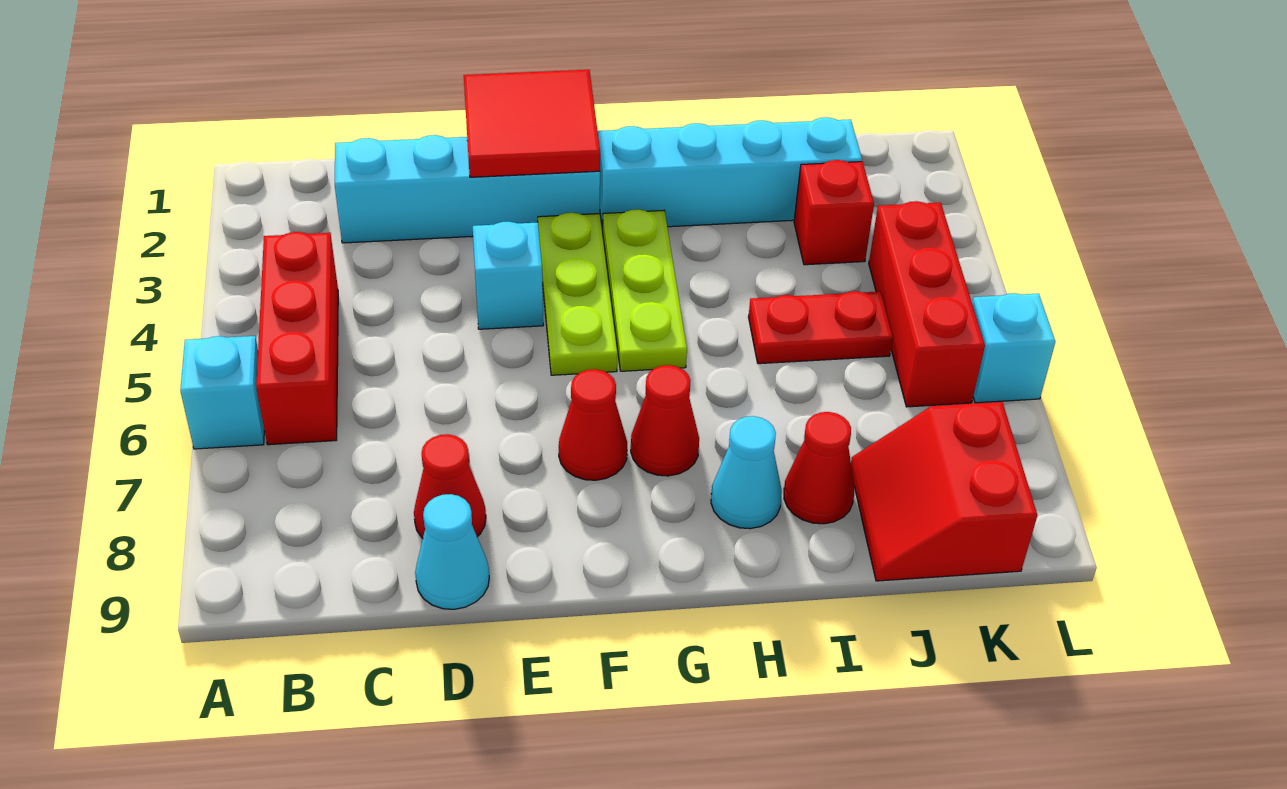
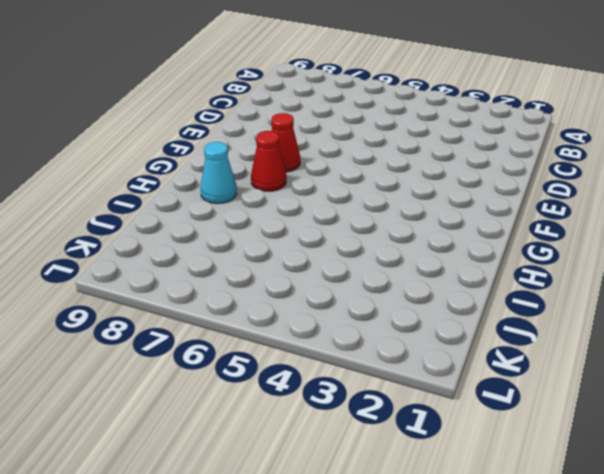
none -> cyan brick A6 level 1
none -> red brick B4:B6 level 1
none -> cyan brick C2:F2 level 1

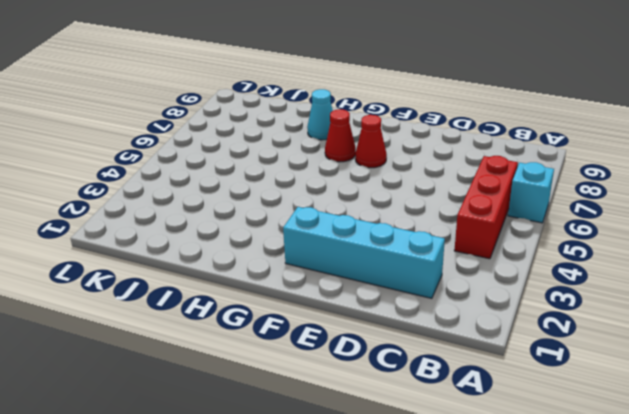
none -> red cone D8 level 1
none -> cyan cone D9 level 1
none -> cyan brick E4 level 1

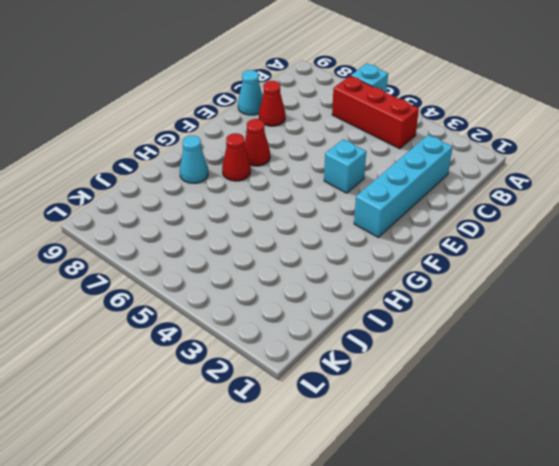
none -> lime plate F3:F5 level 1
none -> cyan brick G2:J2 level 1
none -> lime plate G3:G5 level 1

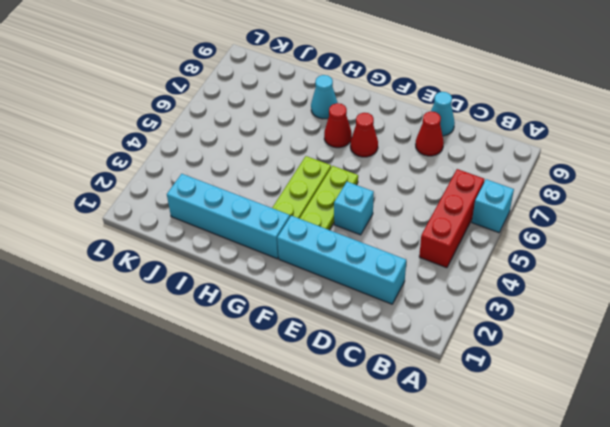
none -> red plate I5:J5 level 1
none -> red cone I8 level 1
none -> red brick J3 level 1

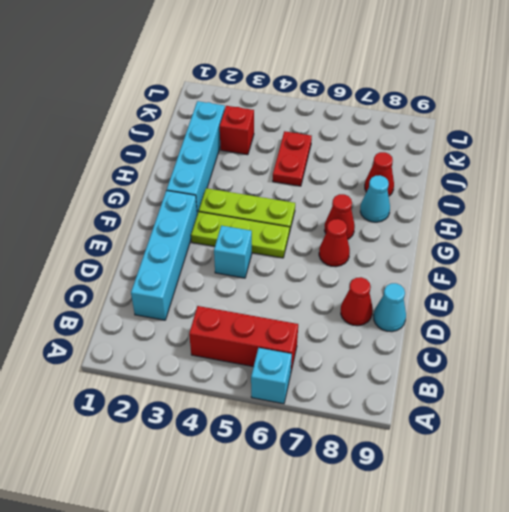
none -> red slope J8:K9 level 1 top K
none -> red brick K4:K6 level 1
none -> cyan brick L6 level 1

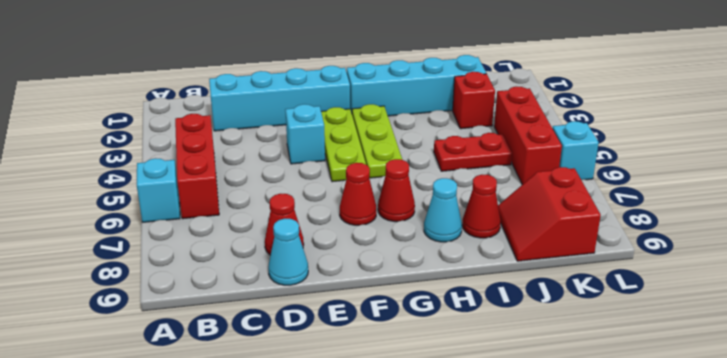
none -> red tile E1:F2 level 2

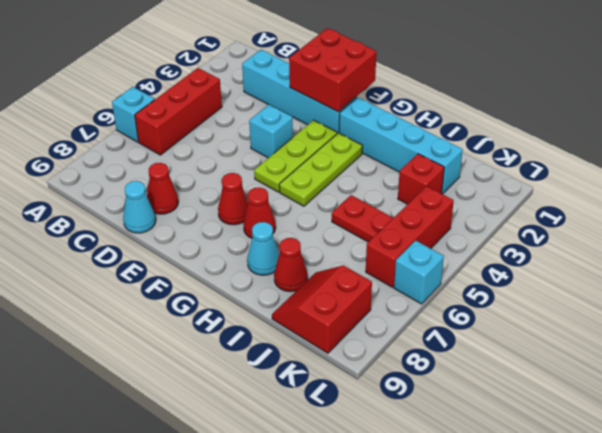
red brick E1:F2 level 2 -> red tile E1:F2 level 2

